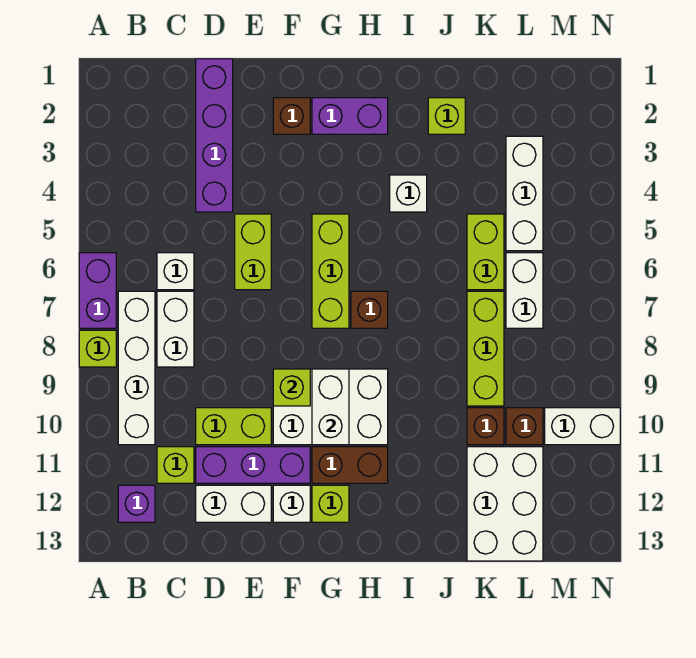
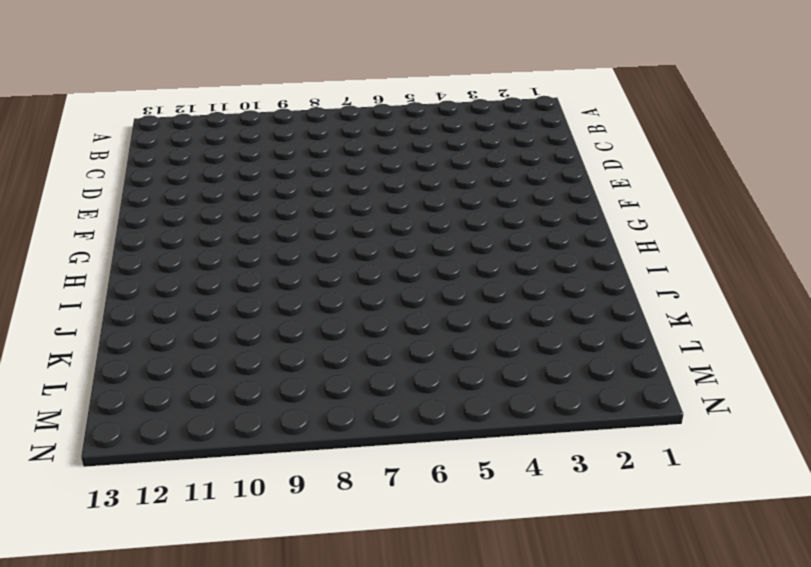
none -> purple brick A6:A7 level 1
none -> lime brick A8 level 1
none -> white brick B7:B10 level 1
none -> purple brick B12 level 1

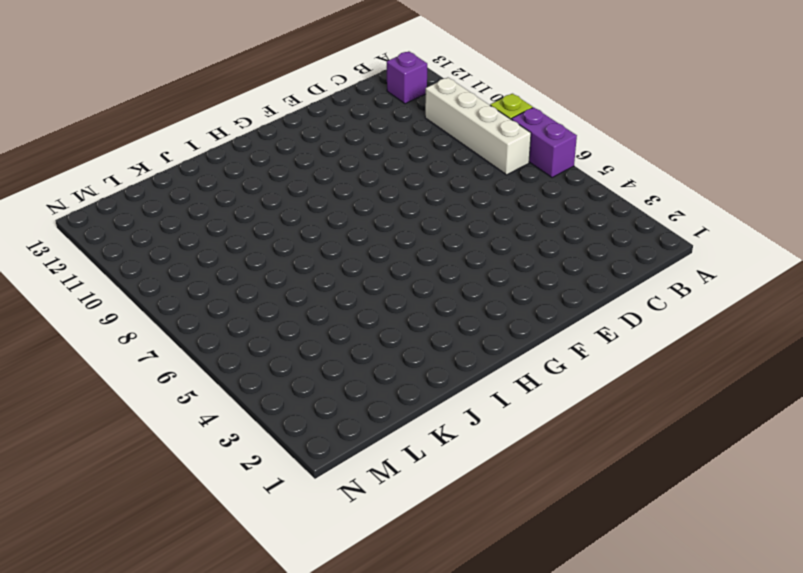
none -> white brick C6 level 1
none -> white brick C7:C8 level 1
none -> lime brick C11 level 1
none -> purple brick D1:D4 level 1

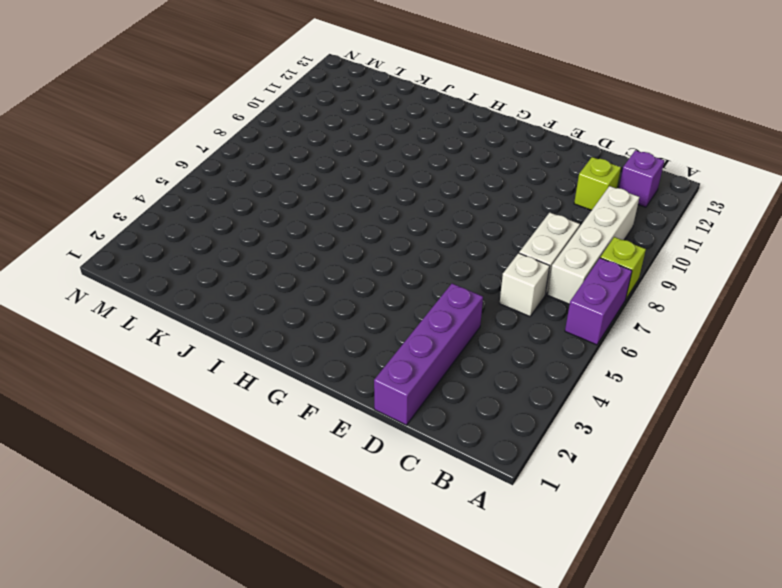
none -> lime brick D10:E10 level 1
none -> purple brick D11:F11 level 1
none -> white brick D12:E12 level 1
none -> lime brick E5:E6 level 1

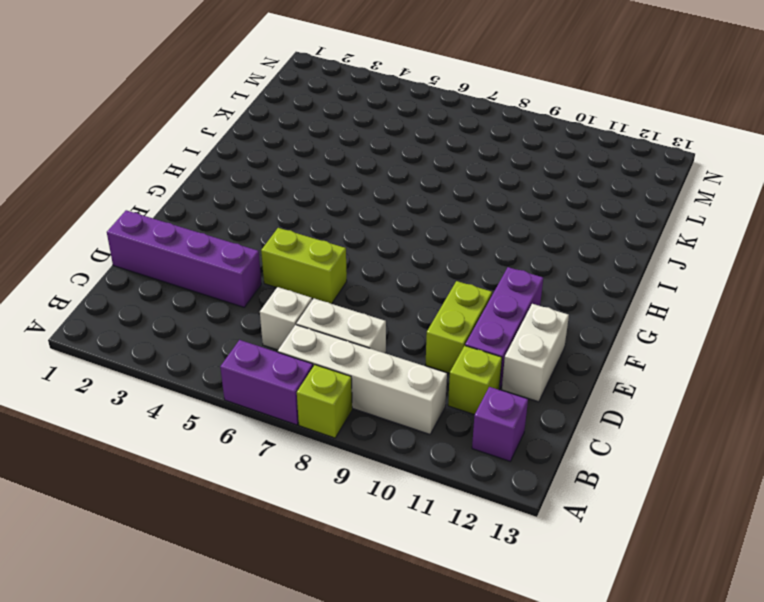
none -> brown brick F2 level 1
none -> white brick F9:H10 level 1
none -> white brick F12 level 1
none -> purple brick G2:H2 level 1

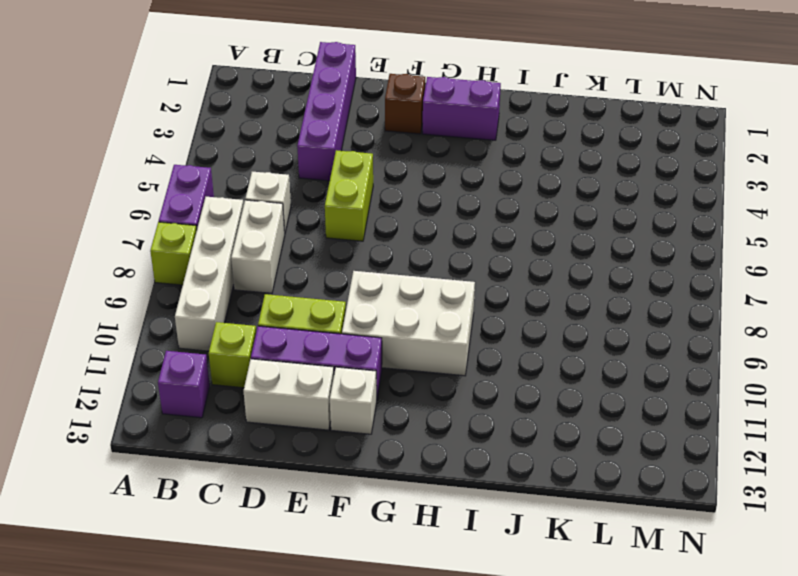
none -> lime brick G5:G7 level 1
none -> brown brick G11:H11 level 1
none -> lime brick G12 level 1
none -> brown brick H7 level 1

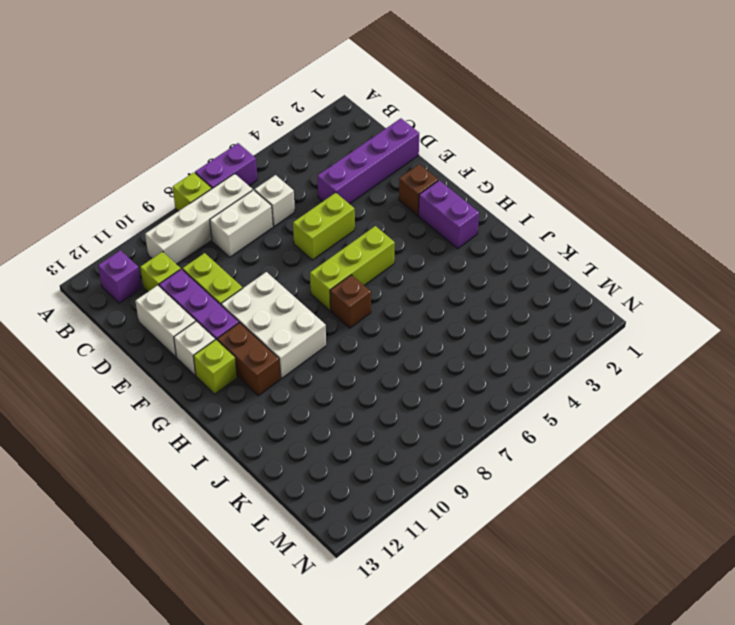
none -> white brick I4 level 1
none -> lime brick J2 level 1
none -> lime brick K5:K6 level 1
none -> lime brick K7:K9 level 1

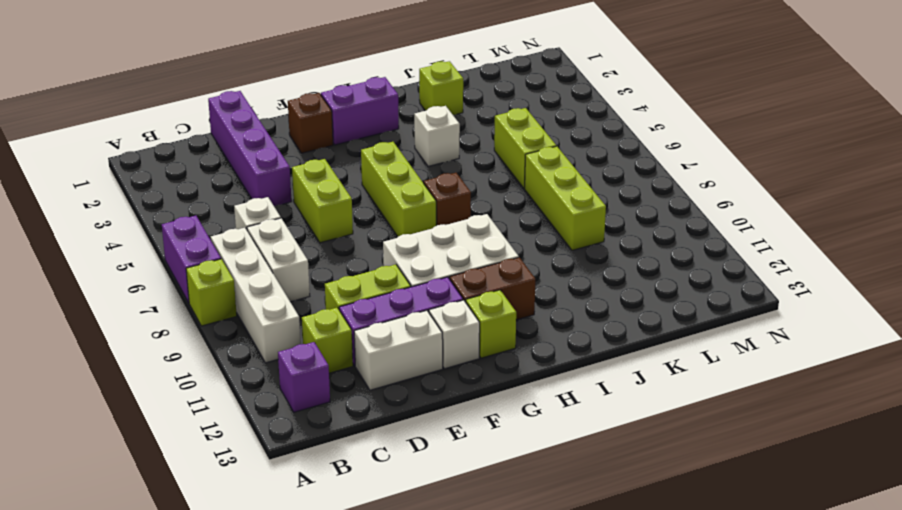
none -> brown brick K10 level 1
none -> white brick K11:L13 level 1
none -> white brick L3:L5 level 1
none -> white brick L6:L7 level 1

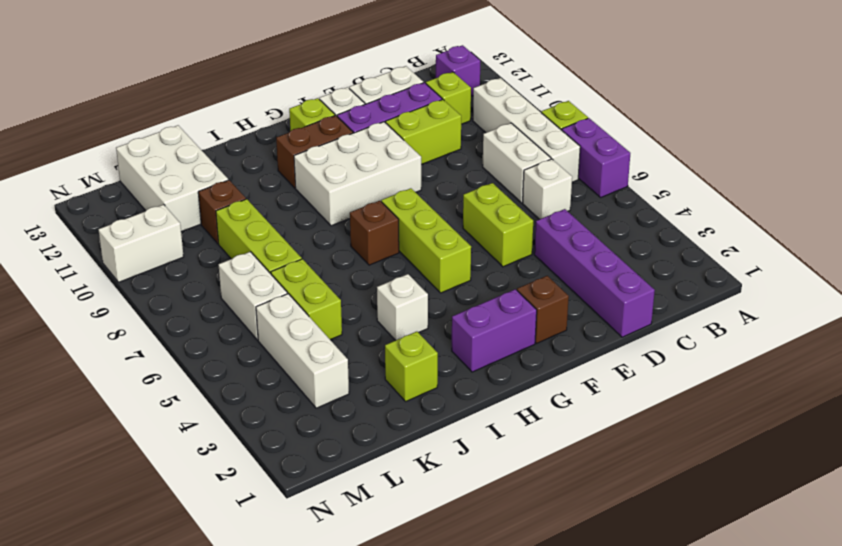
none -> brown brick L10 level 1
none -> lime brick F9 level 2
none -> white brick G9:G10 level 2

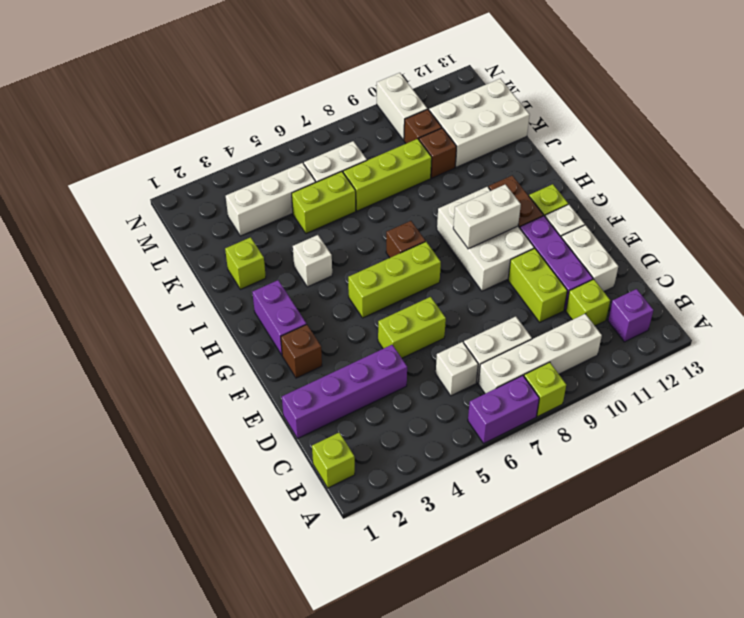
lime brick B1 level 1 -> lime brick F9 level 2

